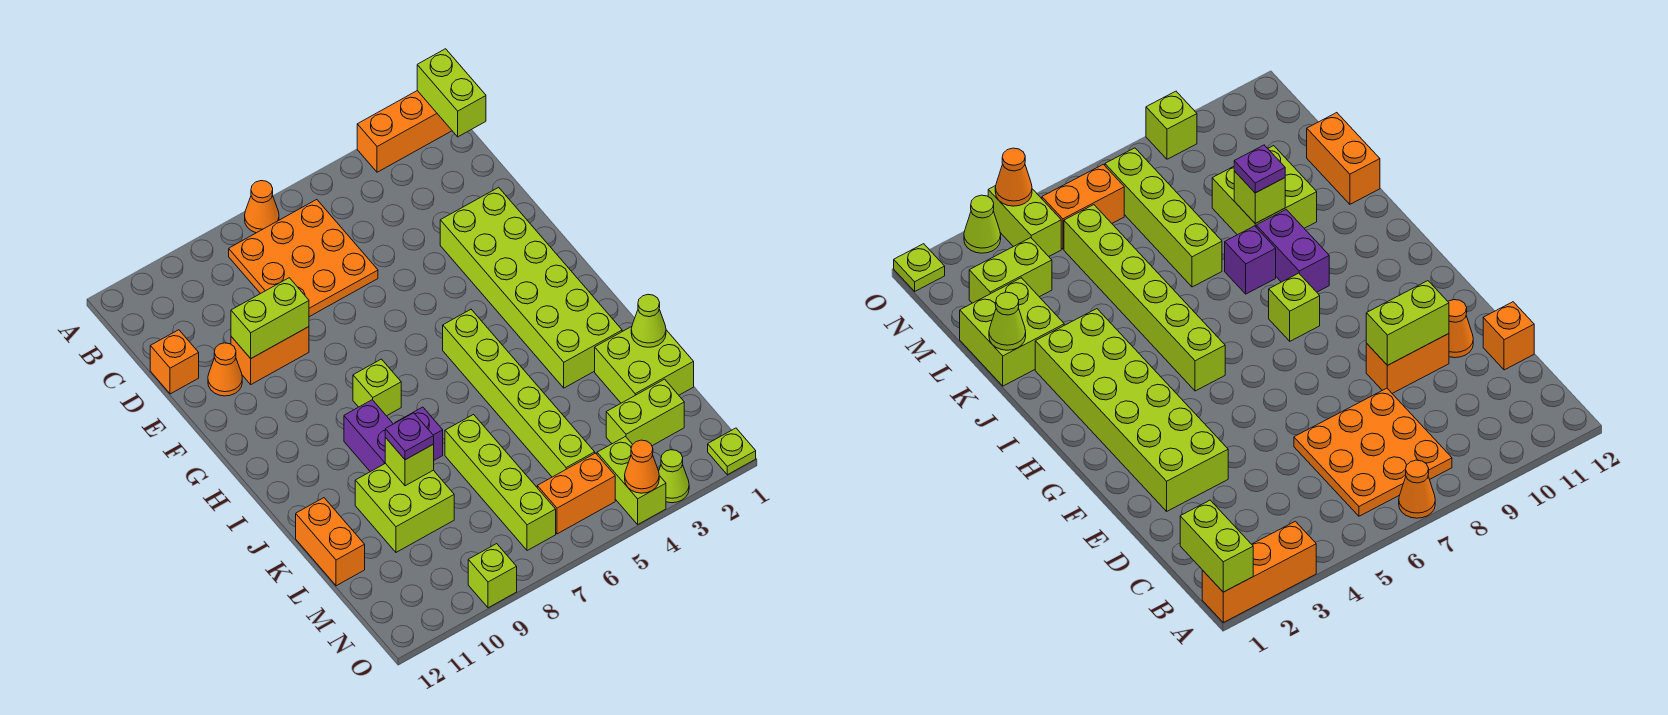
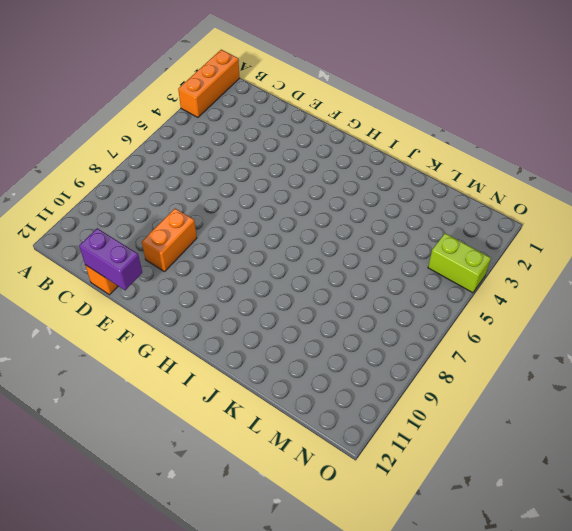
purple brick D12:E12 level 2 -> purple brick I9:J9 level 1
none -> orange cone A7 level 1
none -> orange plate B6:D8 level 1
none -> lime brick E2:J3 level 1

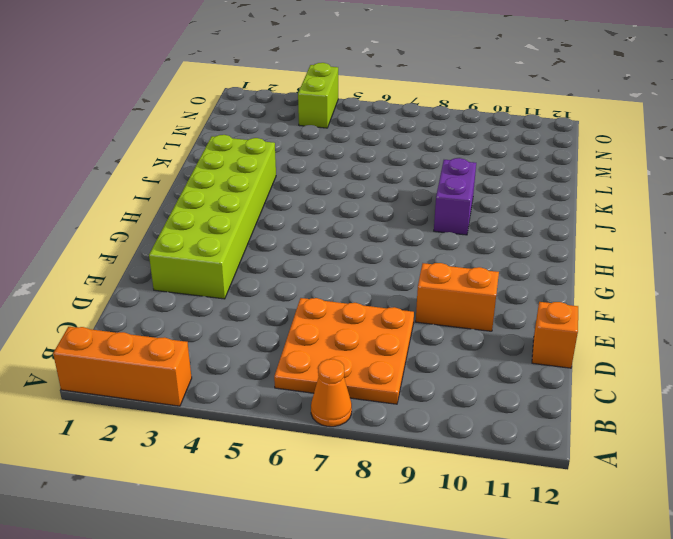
none -> orange cone E11 level 1
none -> lime brick H5:M5 level 1
none -> lime brick H8 level 1

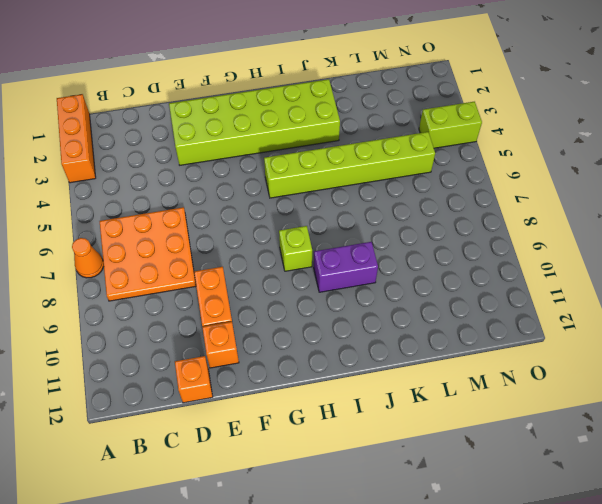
orange brick E11 level 1 -> orange cone E11 level 1
none -> purple brick J8 level 1
none -> lime brick K1:L2 level 1
none -> lime brick K7:N7 level 1

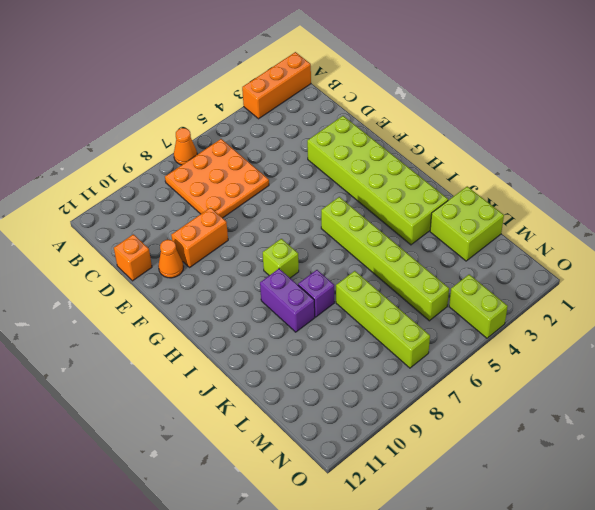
none -> lime brick K9:L10 level 1
none -> orange brick K12:L12 level 1
none -> lime brick M2:M3 level 1

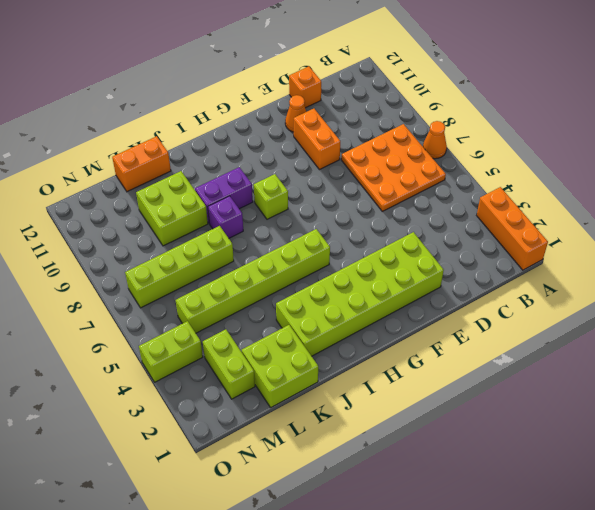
none -> orange brick N5:N6 level 1
none -> lime plate O1 level 1
none -> lime cone O3 level 1

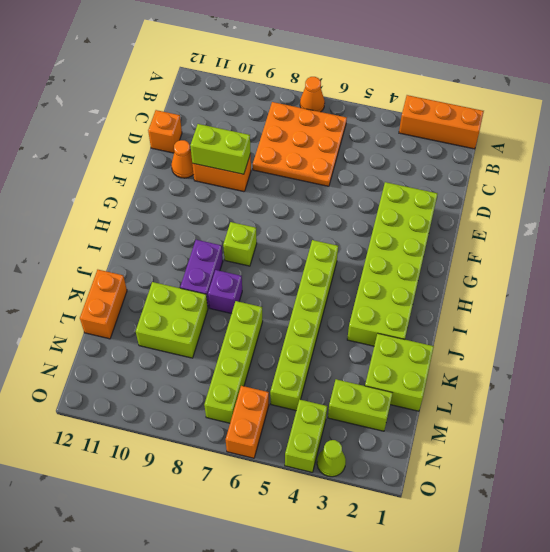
orange brick N6:O6 level 1 -> orange brick N5:N6 level 1
none -> lime plate O1 level 1
none -> lime brick O9 level 1
none -> lime brick A1:B1 level 2

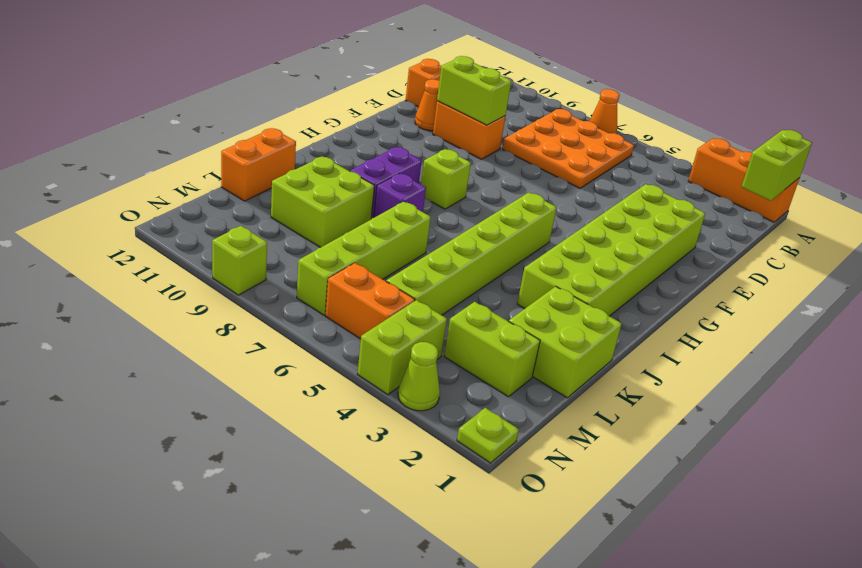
none -> lime cone K1 level 2
none -> lime brick K9 level 2
none -> orange cone O4 level 2

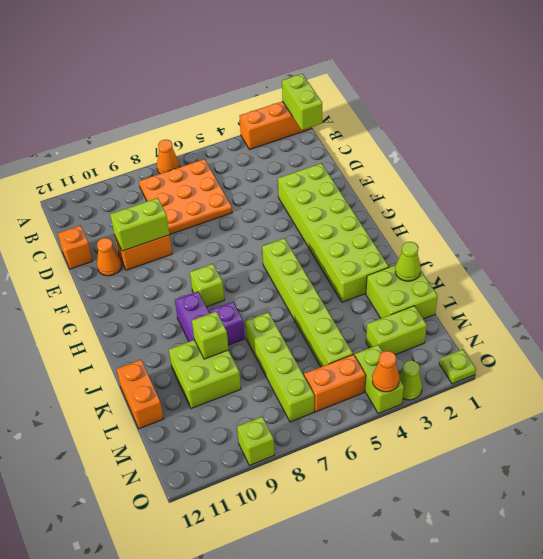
none -> purple plate K9 level 3

